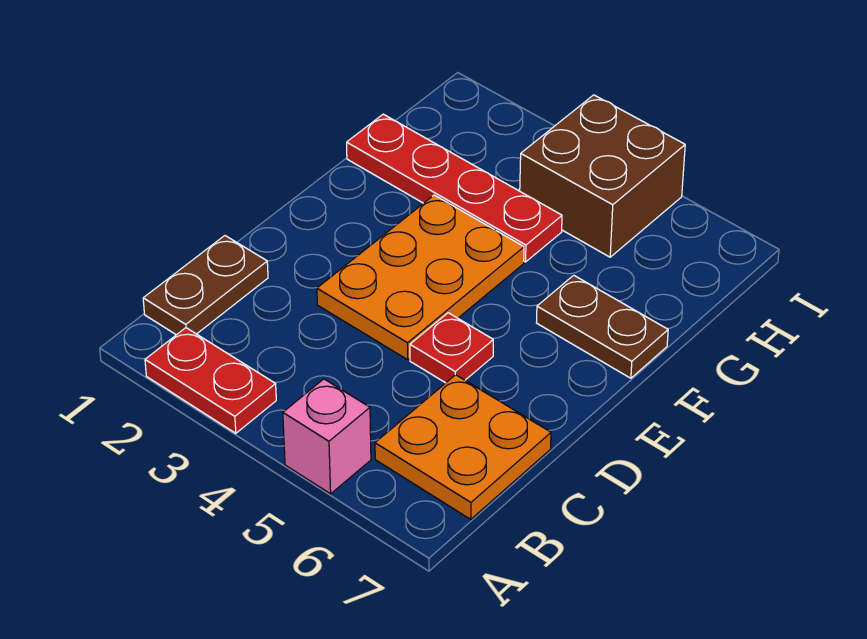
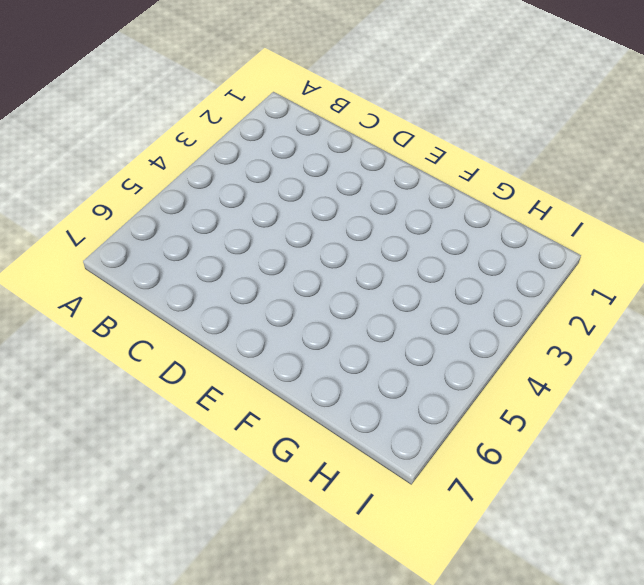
none -> red plate A2:A3 level 1
none -> pink brick A5 level 1

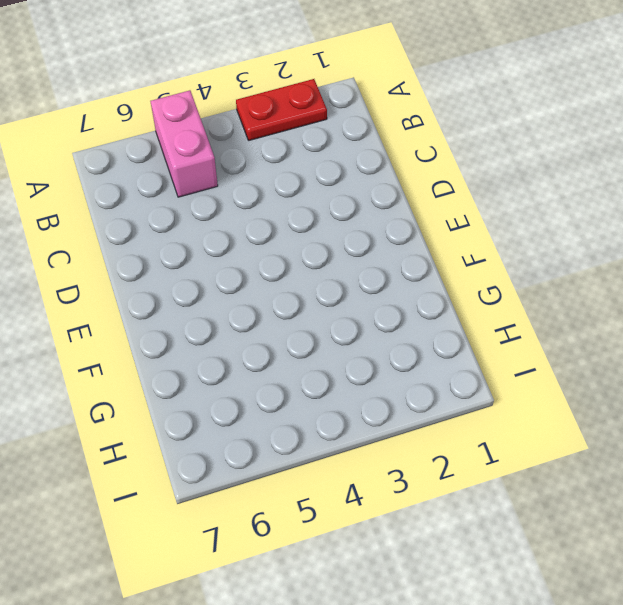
pink brick A5:B5 level 1 -> pink brick A5 level 1
none -> brown plate B1:C1 level 1
none -> orange plate B6:C7 level 1

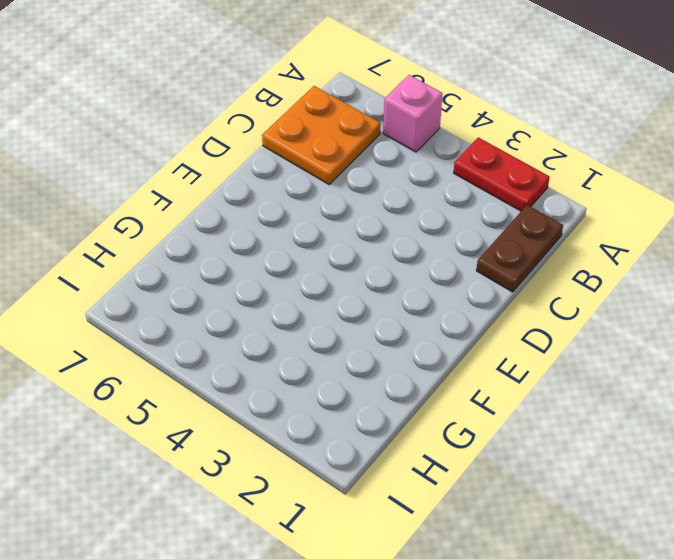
none -> orange plate D3:F4 level 1
none -> red plate D5 level 1

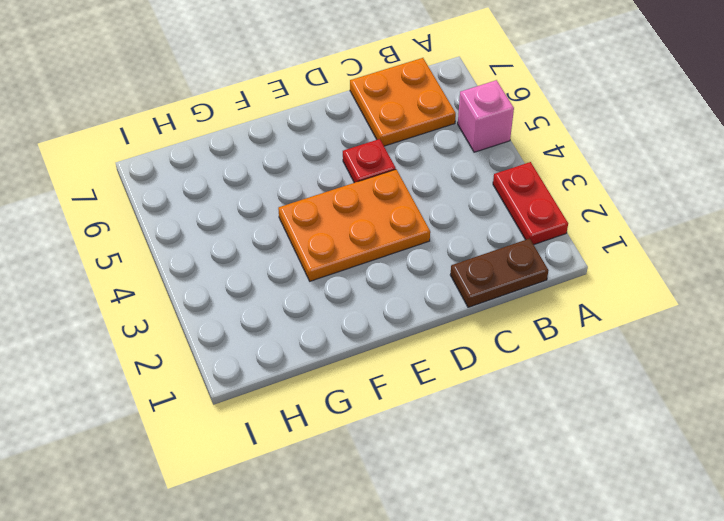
none -> brown plate F6:F7 level 1
none -> red plate G1:G4 level 1

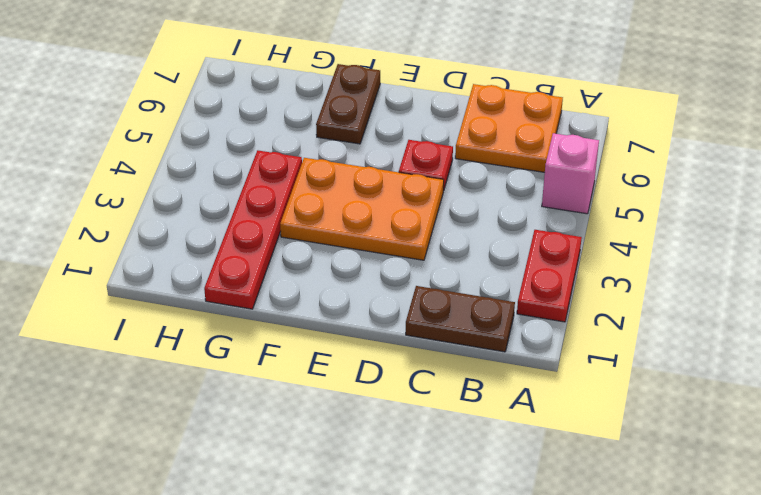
none -> brown brick H4:I5 level 1

